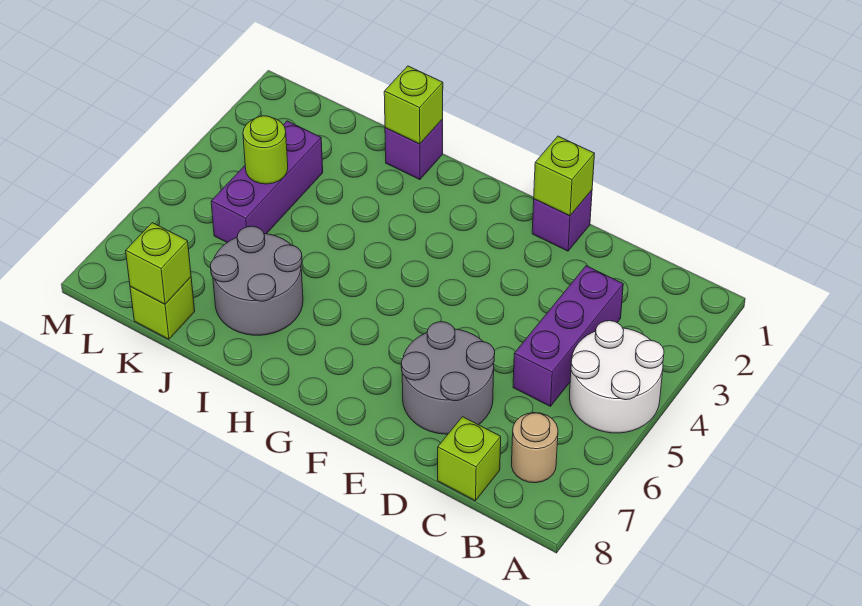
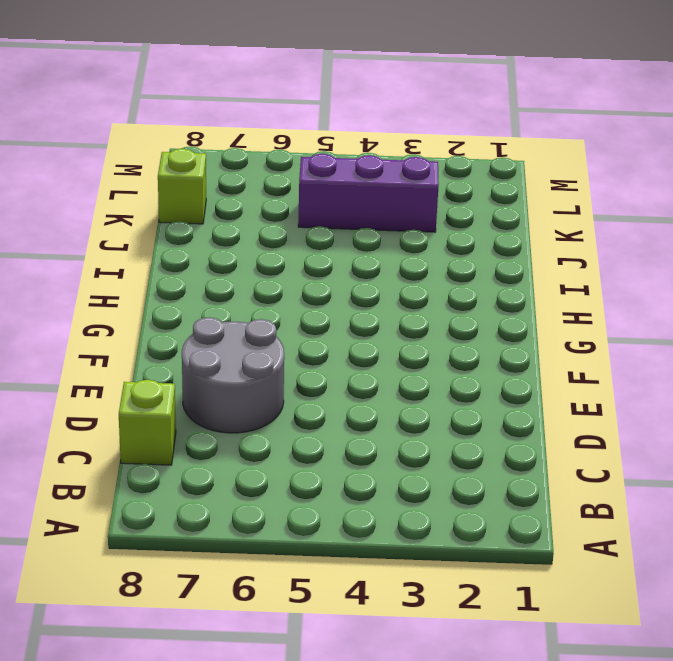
none -> white round brick A4:B5 level 1
none -> tan round brick B7 level 1
none -> purple brick C3:C5 level 1

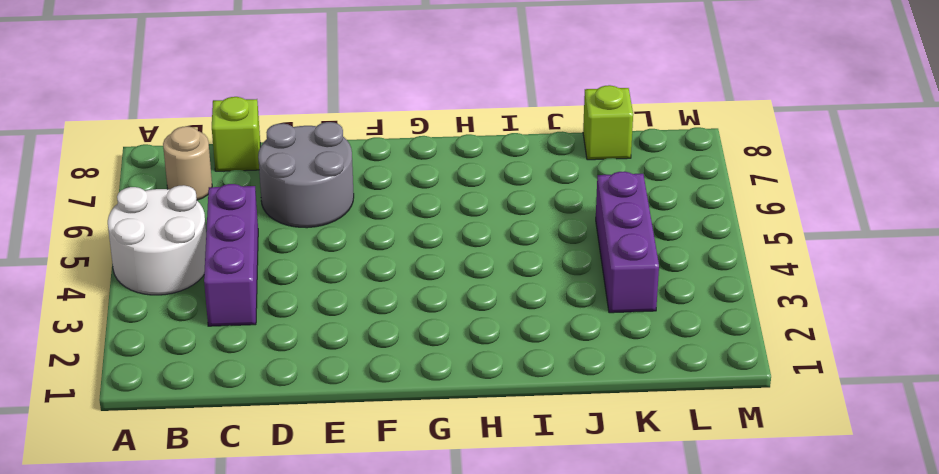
none -> purple brick E1 level 1
none -> purple brick I1 level 1
none -> grey round brick I6:J7 level 1

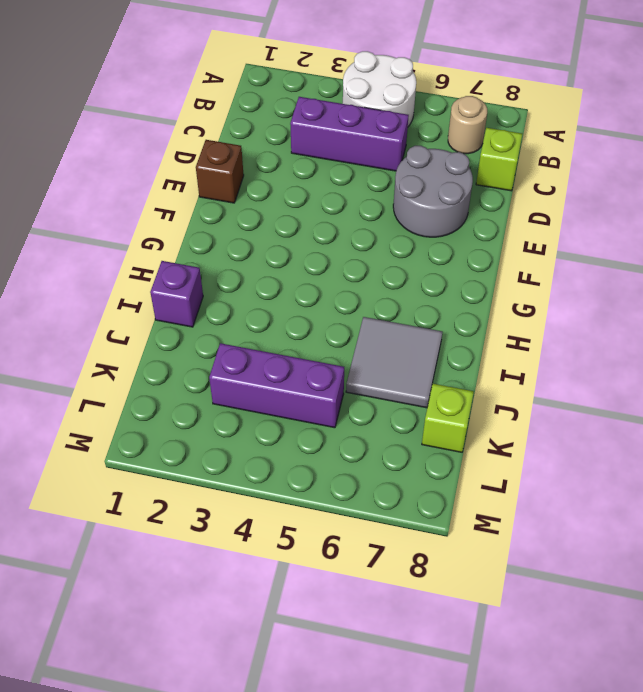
brown brick E1 level 1 -> purple brick E1 level 1
grey tile I6:J7 level 1 -> grey round brick I6:J7 level 1
none -> lime brick E1 level 2
none -> lime brick I1 level 2
none -> lime round brick K4 level 2

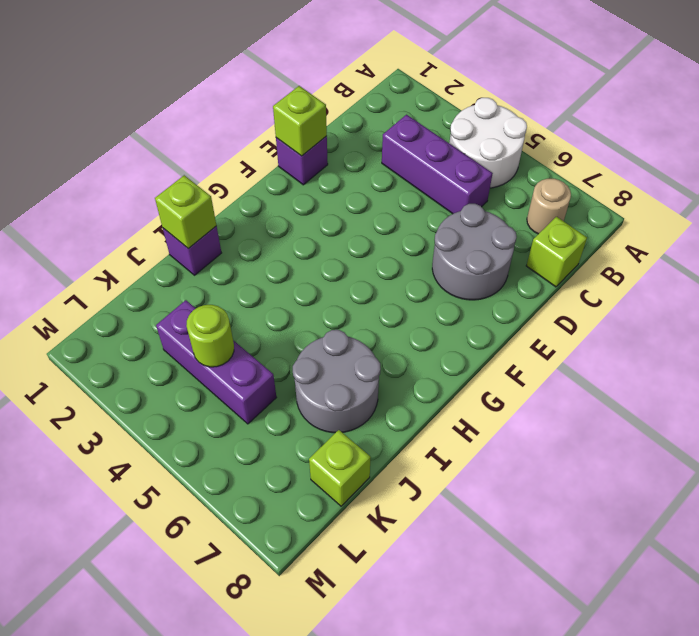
none -> lime brick K8 level 2

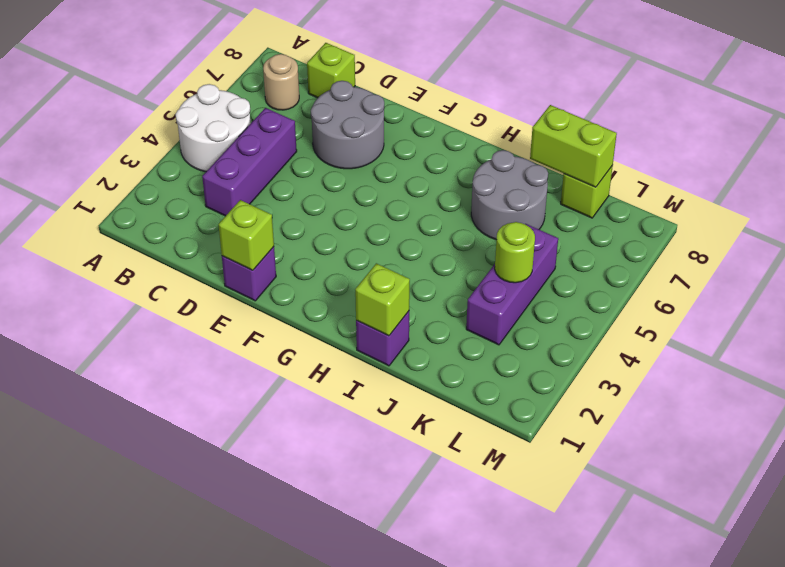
lime brick J8:K8 level 2 -> lime brick K8 level 2

